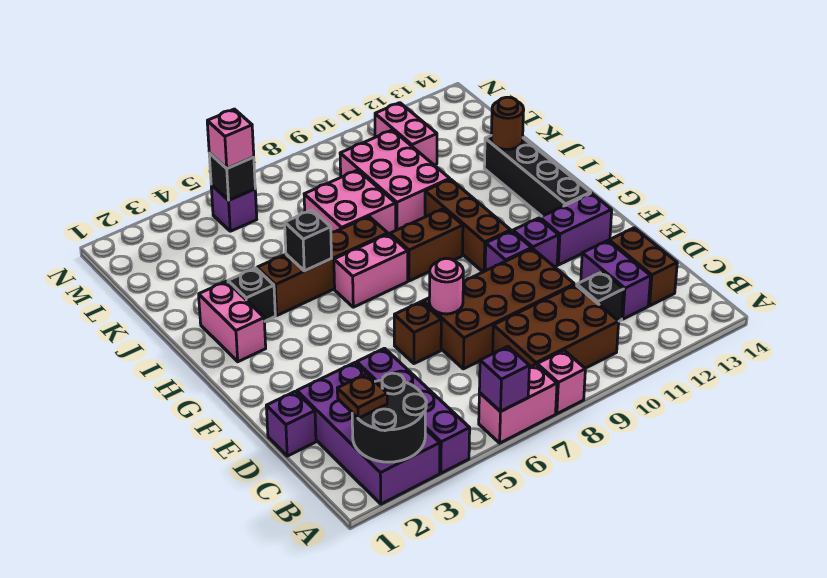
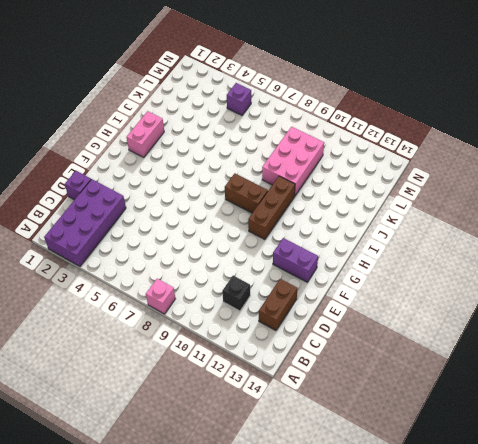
none -> purple brick A4:D4 level 1
none -> pink brick A6:A7 level 1
none -> brown brick B8:C10 level 1
none -> purple brick C12:D12 level 1

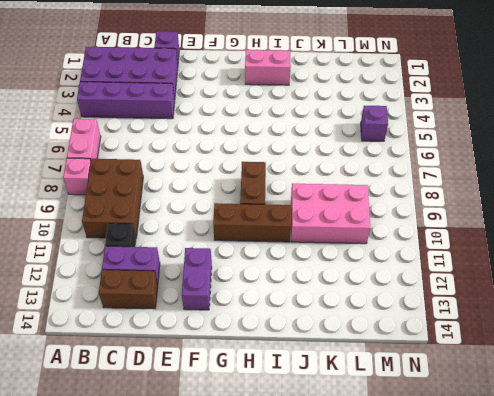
none -> brown brick D7:E10 level 1
none -> brown brick E6 level 1
none -> purple brick F10 level 1
none -> purple brick F11 level 1

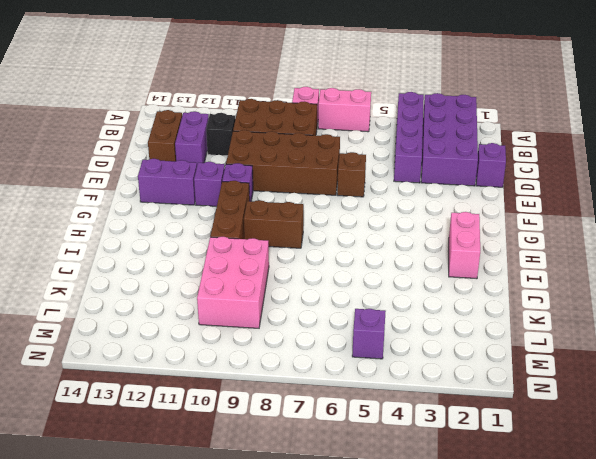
none -> black brick G13:J13 level 1
none -> pink brick H6:H7 level 1
none -> black brick I3 level 1
none -> brown brick I4:I7 level 1

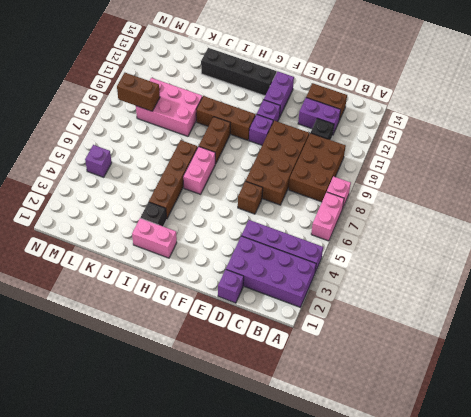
brown brick L9:M9 level 2 -> none
none -> pink brick J7:K8 level 1
none -> pink brick L11:M11 level 1
none -> black round brick A2:B3 level 2
none -> purple brick A6 level 2

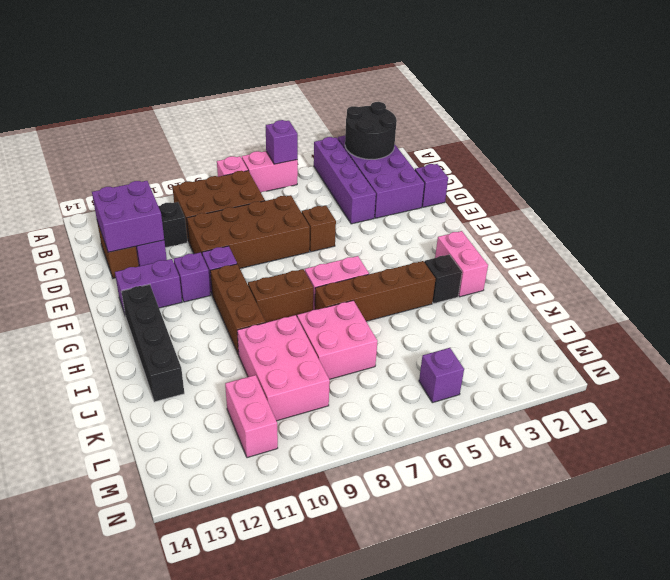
purple brick C12:D13 level 2 -> none
none -> pink round brick E7 level 2
none -> black brick I5 level 2
none -> brown round brick J13 level 2
none -> black brick M5 level 2

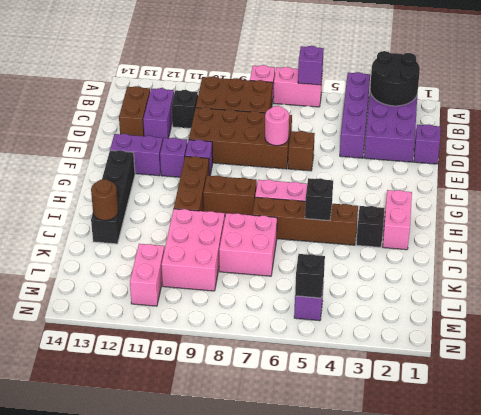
none -> brown plate B2 level 3
none -> pink brick M5 level 3

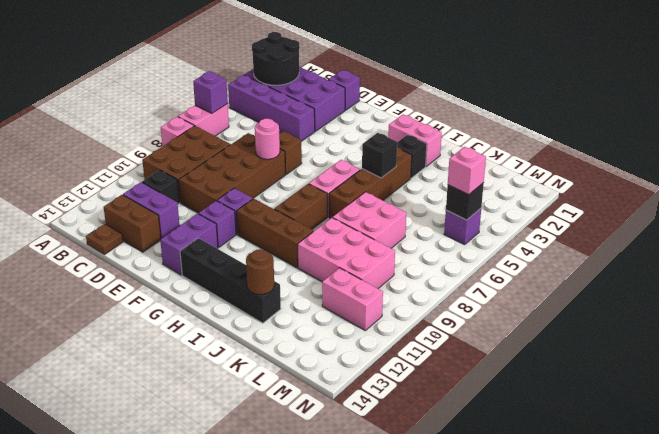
brown plate C14 level 1 -> brown plate B2 level 3

